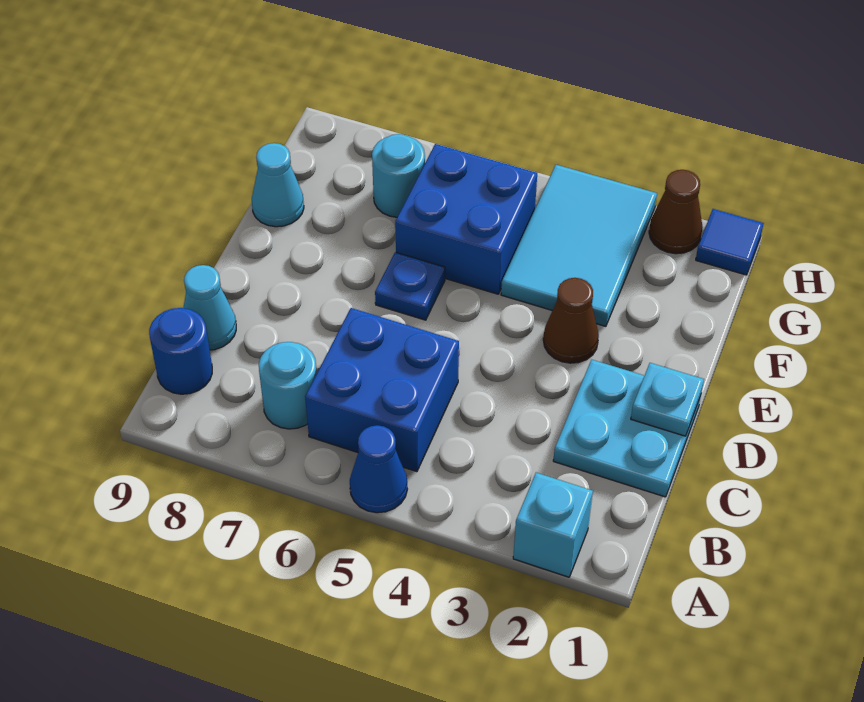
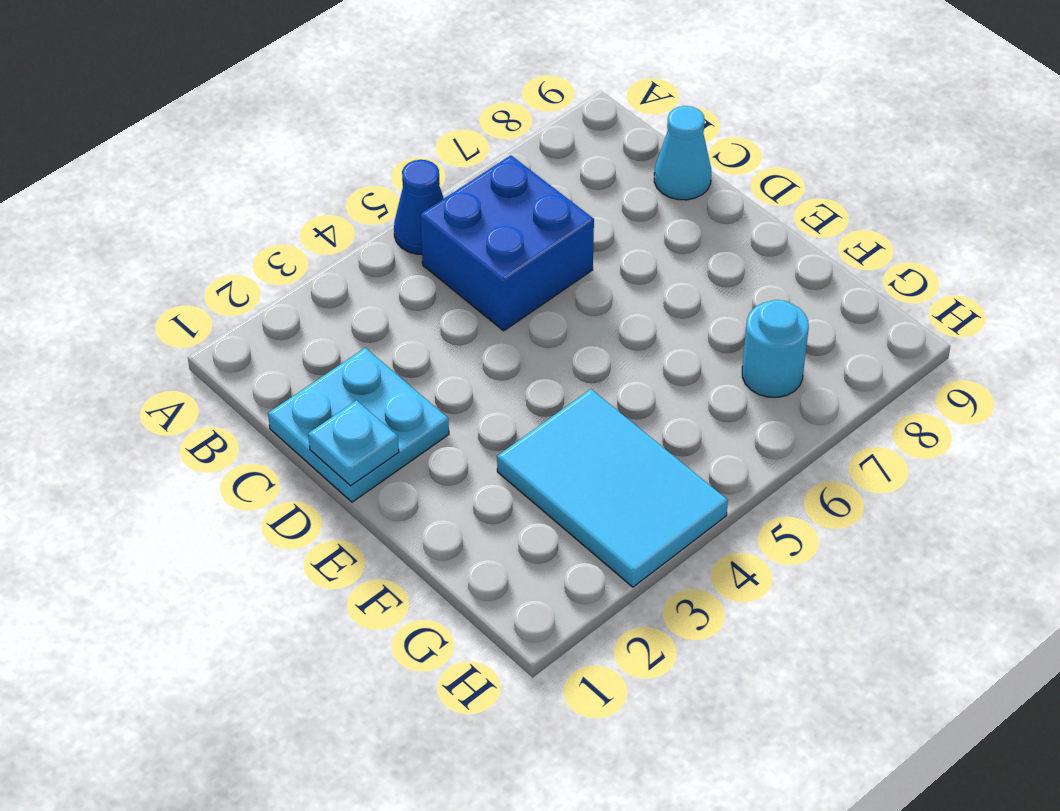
none -> cyan brick A2 level 1
none -> cyan round brick B7 level 1
none -> blue round brick B9 level 1

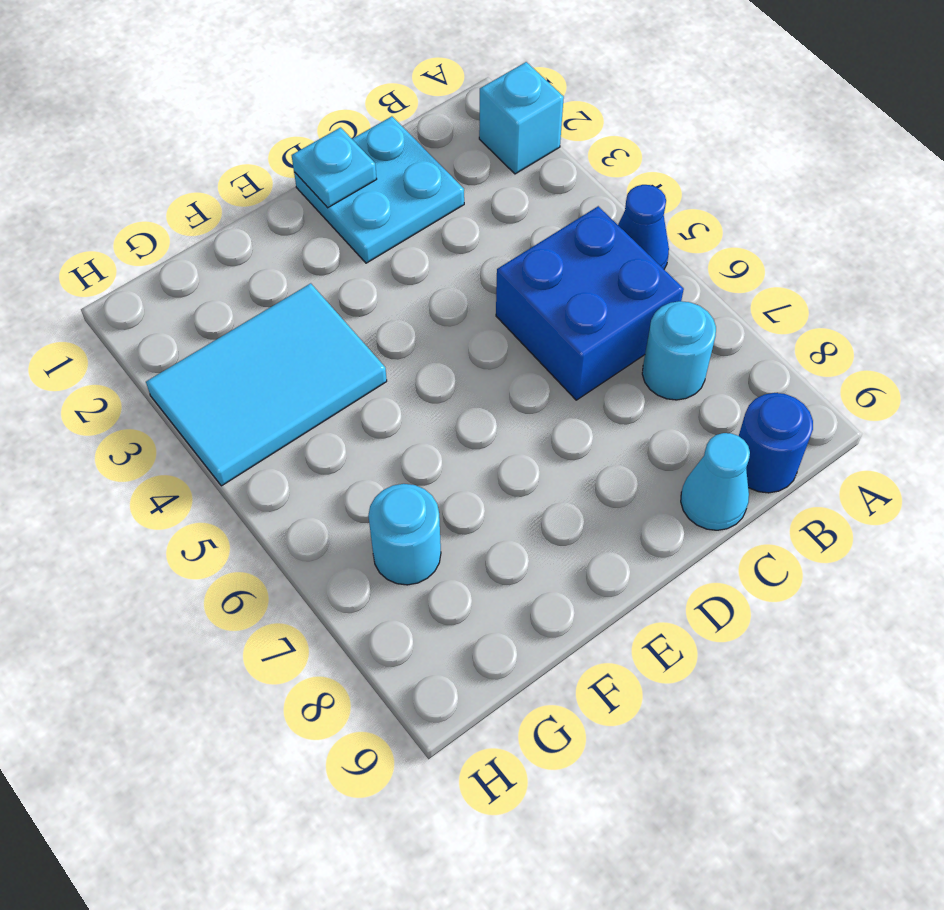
none -> brown cone E3 level 1
none -> blue plate E6 level 1
none -> blue brick F5:G6 level 1

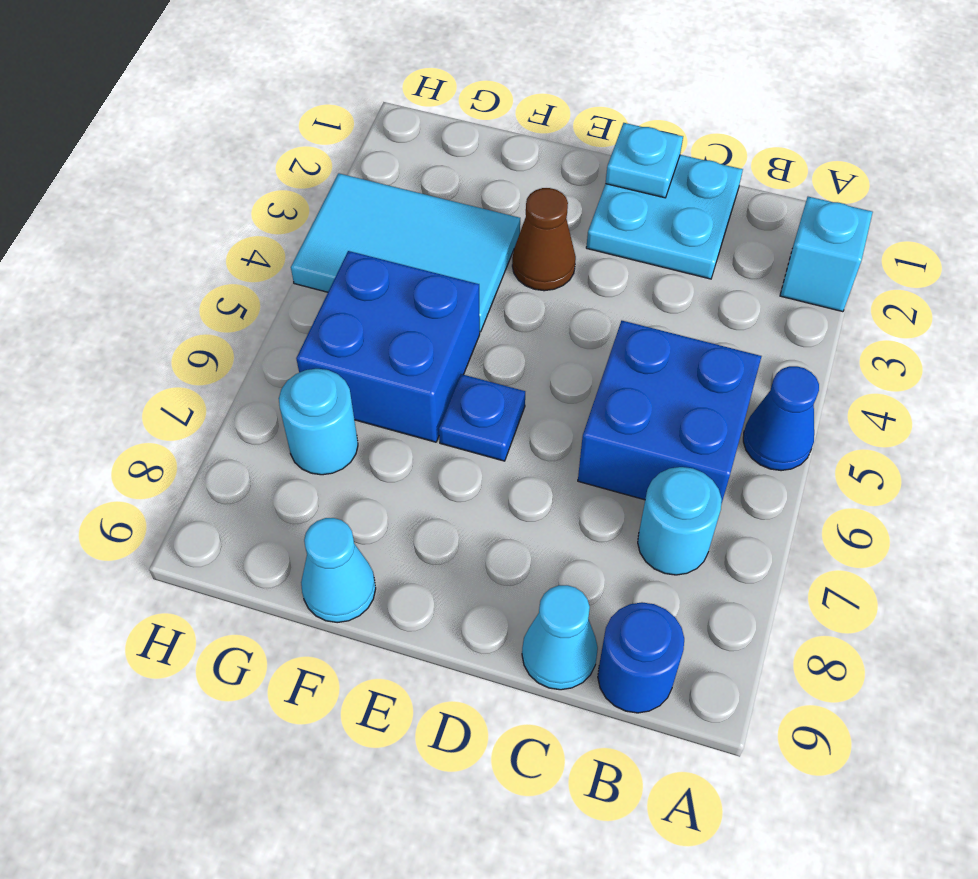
none -> blue tile H1 level 1
none -> brown cone H2 level 1

